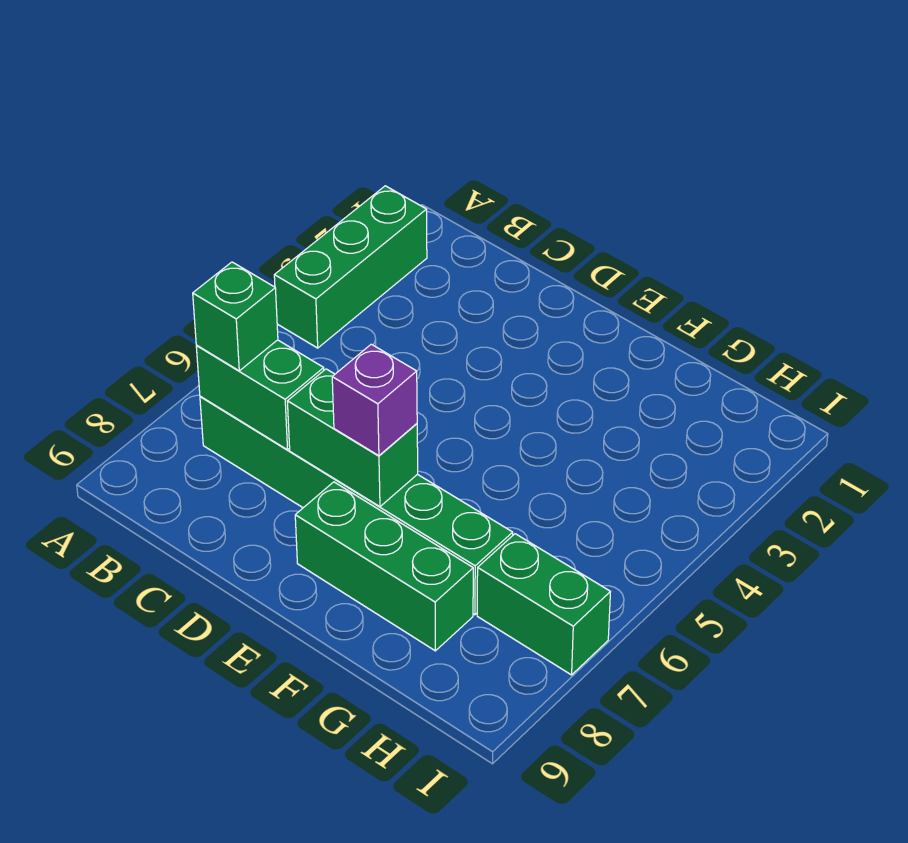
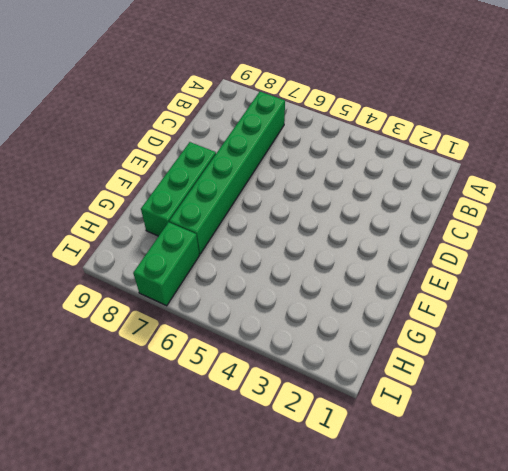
none -> green brick A2:A4 level 1
none -> green brick B7:C7 level 2

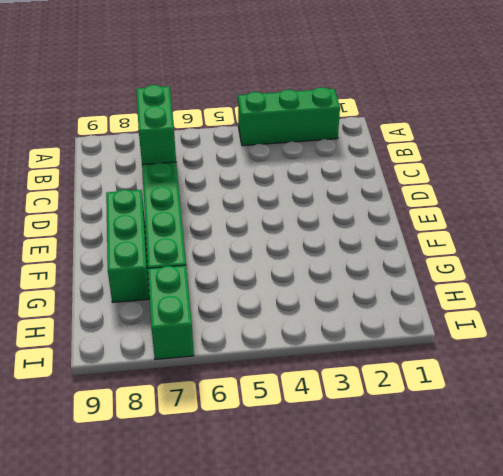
none -> green brick D7:E7 level 2
none -> green brick B7 level 3

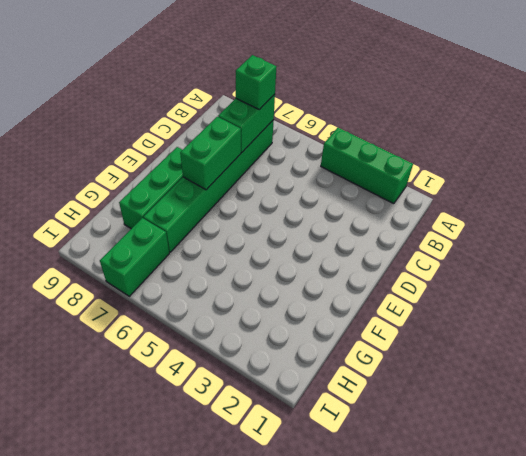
none -> purple brick E7 level 3

